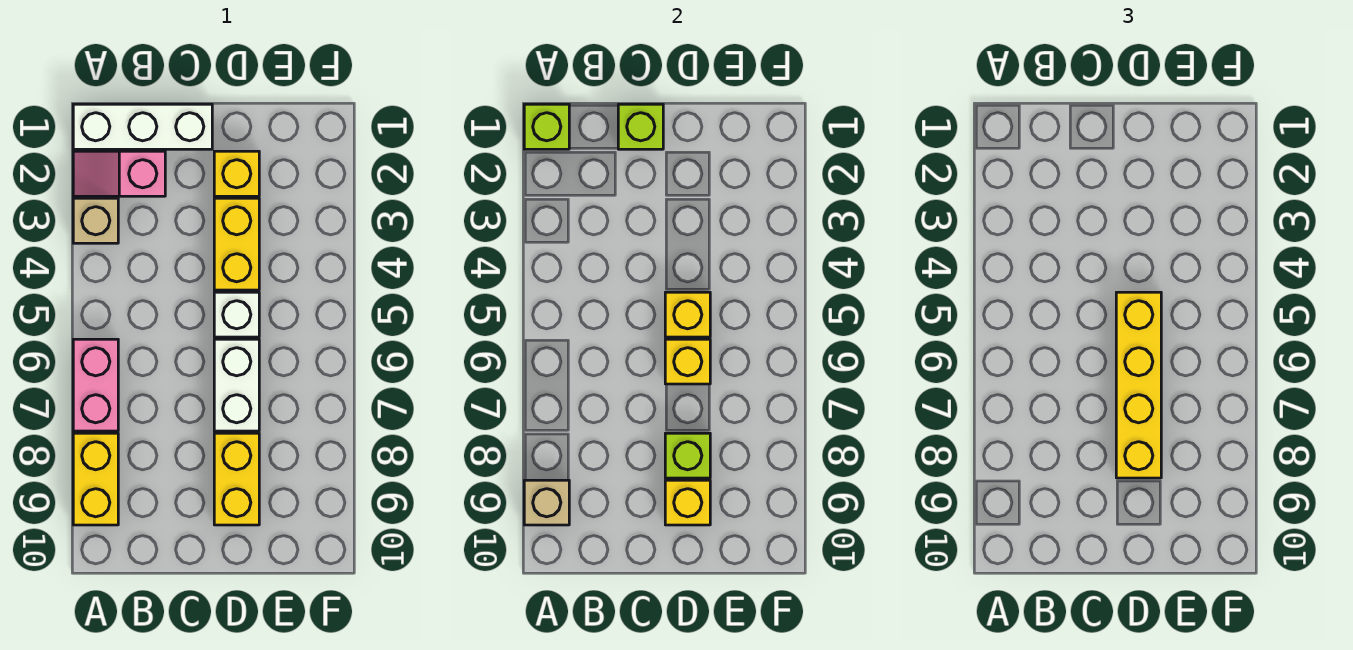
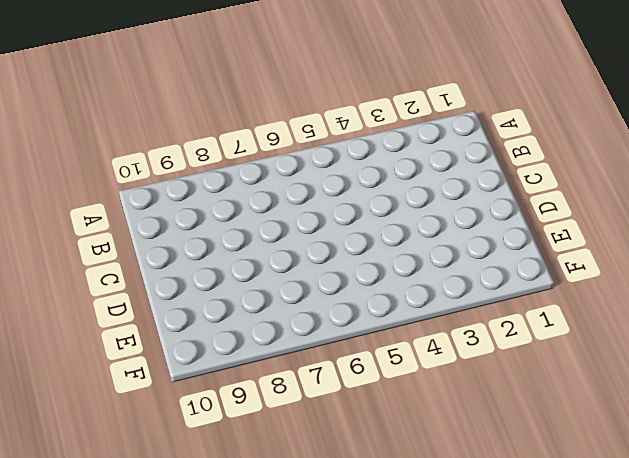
none -> white brick A1:C1 level 1
none -> pink slope A2:B2 level 1 top B
none -> tan brick A3 level 1

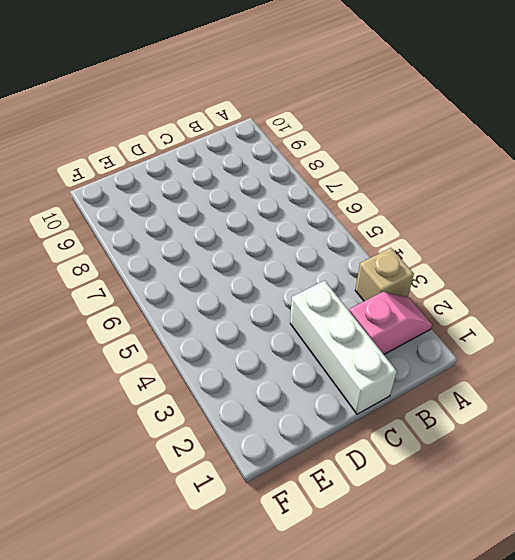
white brick C1:C3 level 1 -> white brick A1:C1 level 1
none -> pink brick A6:A7 level 1
none -> yellow brick A8:A9 level 1
none -> yellow brick D2 level 1

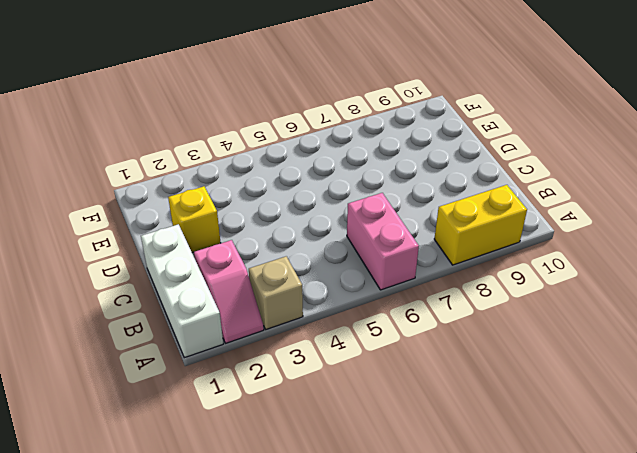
pink brick A6:B6 level 1 -> pink brick A6:A7 level 1
none -> yellow brick D3:D4 level 1
none -> white brick D5 level 1
none -> white brick D6:D7 level 1

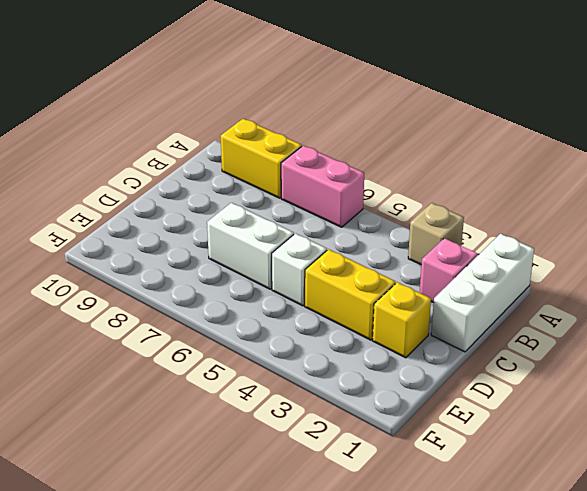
none -> yellow brick D8:D9 level 1
none -> lime brick A1 level 2
none -> tan brick A9 level 2

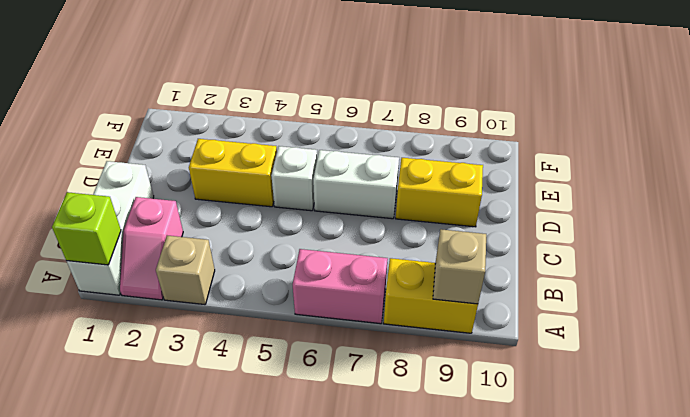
none -> yellow brick D2 level 1
none -> lime brick C1 level 2
none -> yellow brick D5 level 2

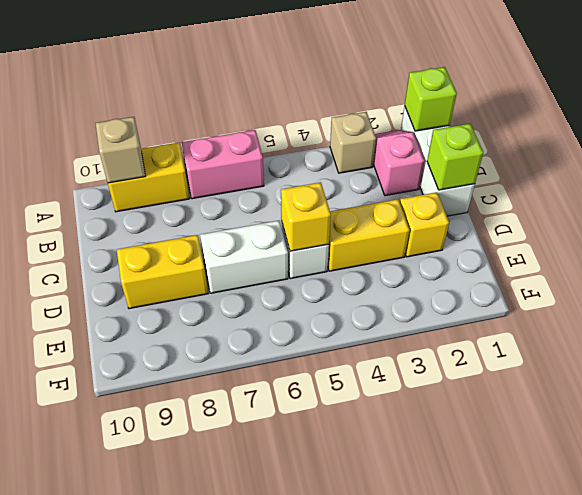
none -> yellow brick D6 level 2
none -> lime brick D8 level 2
none -> yellow brick D9 level 2

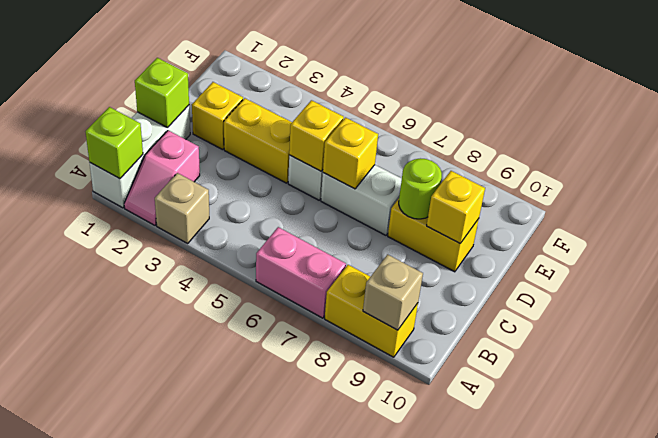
lime round brick D8 level 2 -> lime brick D8 level 2
none -> yellow brick D5:D8 level 3

